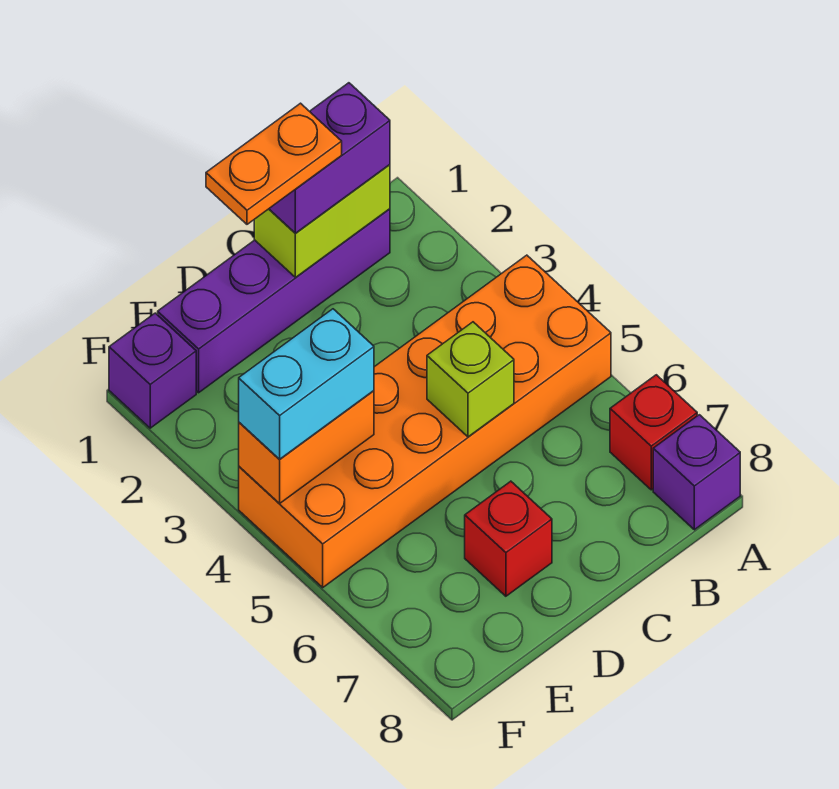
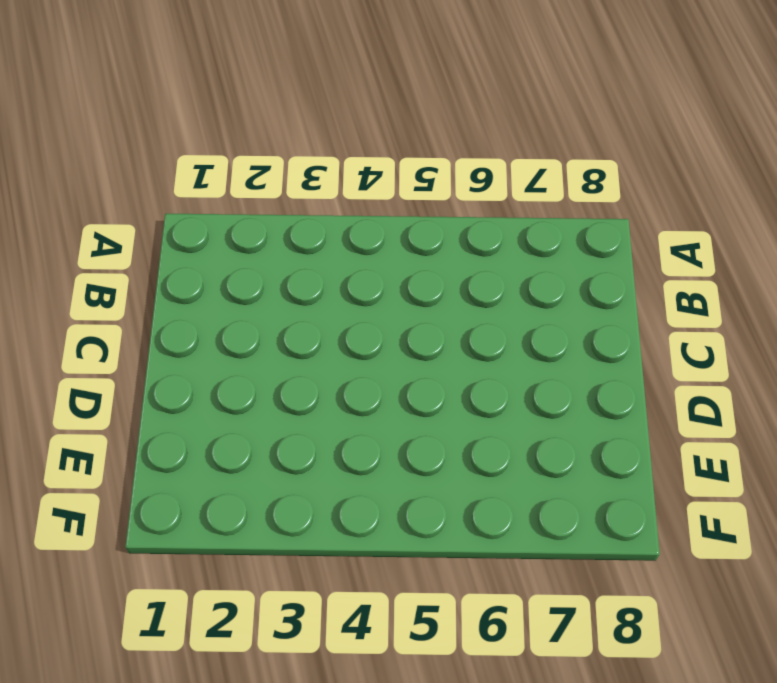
none -> orange brick A4:F5 level 1
none -> red brick A7 level 1
none -> purple brick A8 level 1

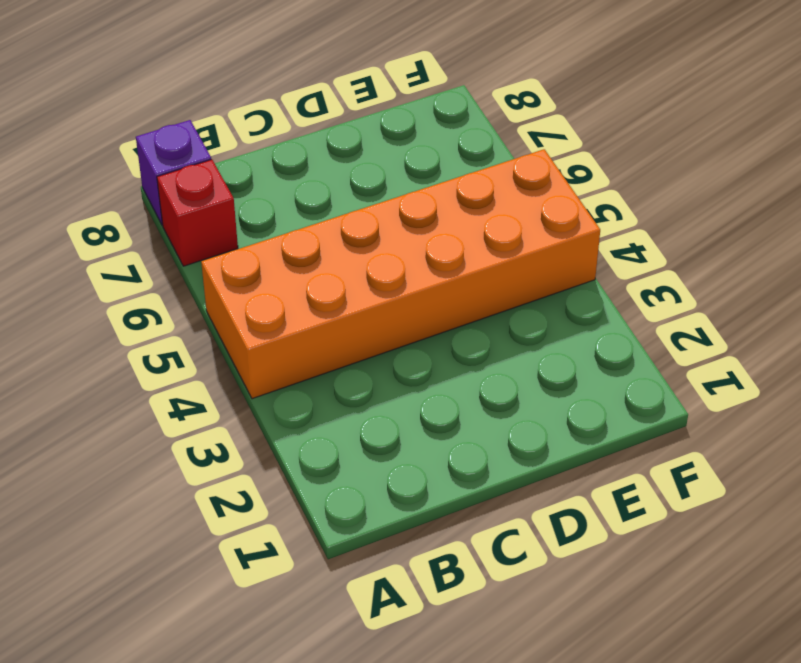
none -> purple brick B1:E1 level 1
none -> red brick D7 level 1
none -> purple brick F1 level 1

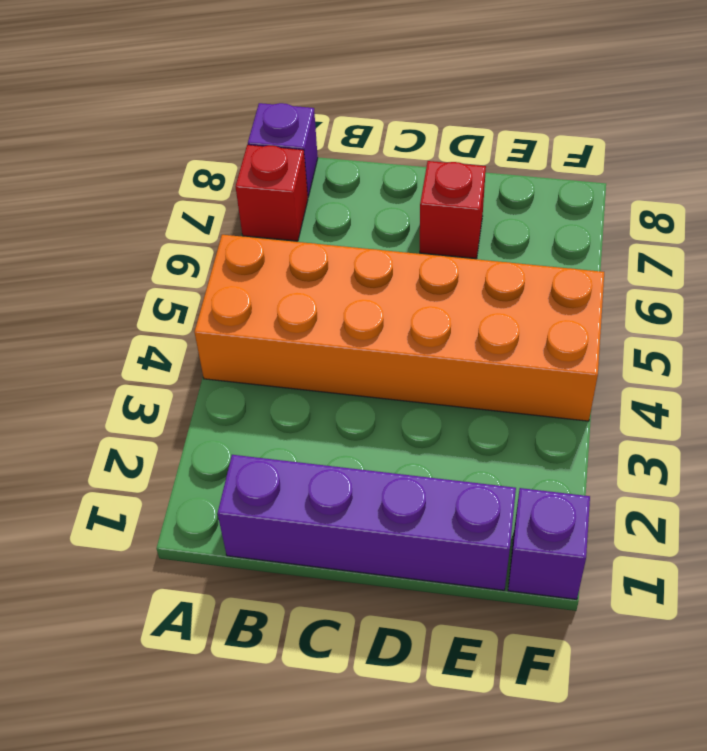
none -> lime brick B1:C1 level 2
none -> lime brick C5 level 2
none -> orange brick E4:F4 level 2

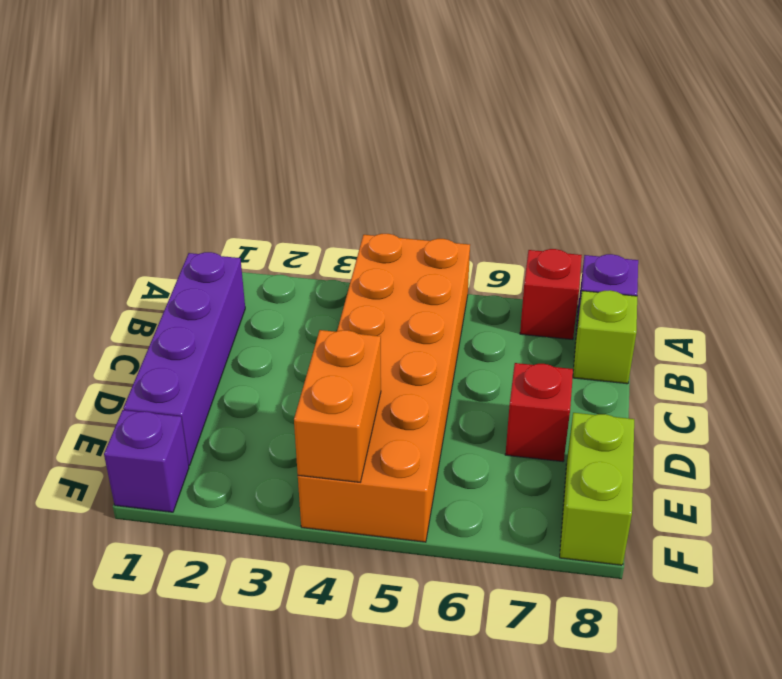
lime brick B8 level 1 -> lime brick C5 level 2
lime brick E8:F8 level 1 -> lime brick B1:C1 level 2
none -> purple brick B1:C1 level 3
none -> cyan brick E4:F4 level 3
none -> orange plate C1:D1 level 4

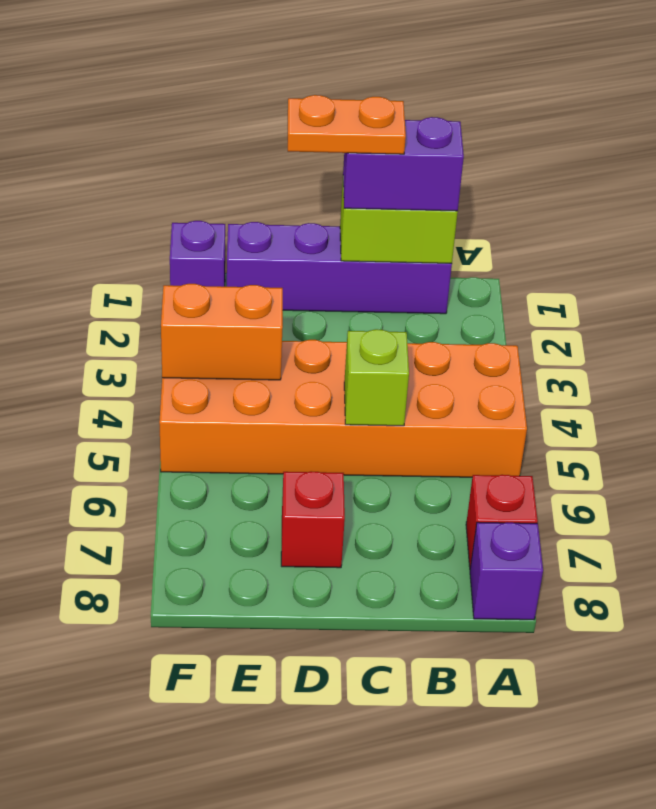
none -> cyan brick E4:F4 level 3

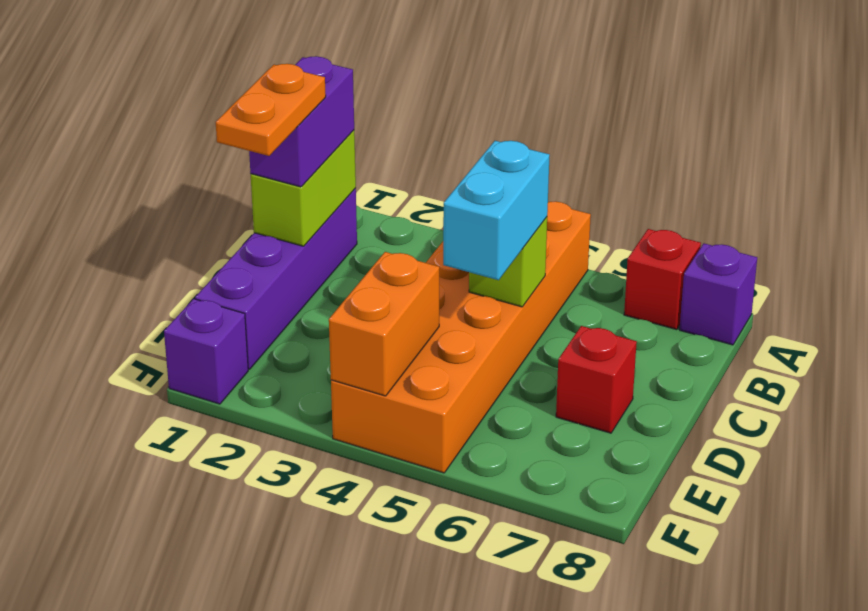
cyan brick C5:D5 level 3 -> cyan brick E4:F4 level 3

